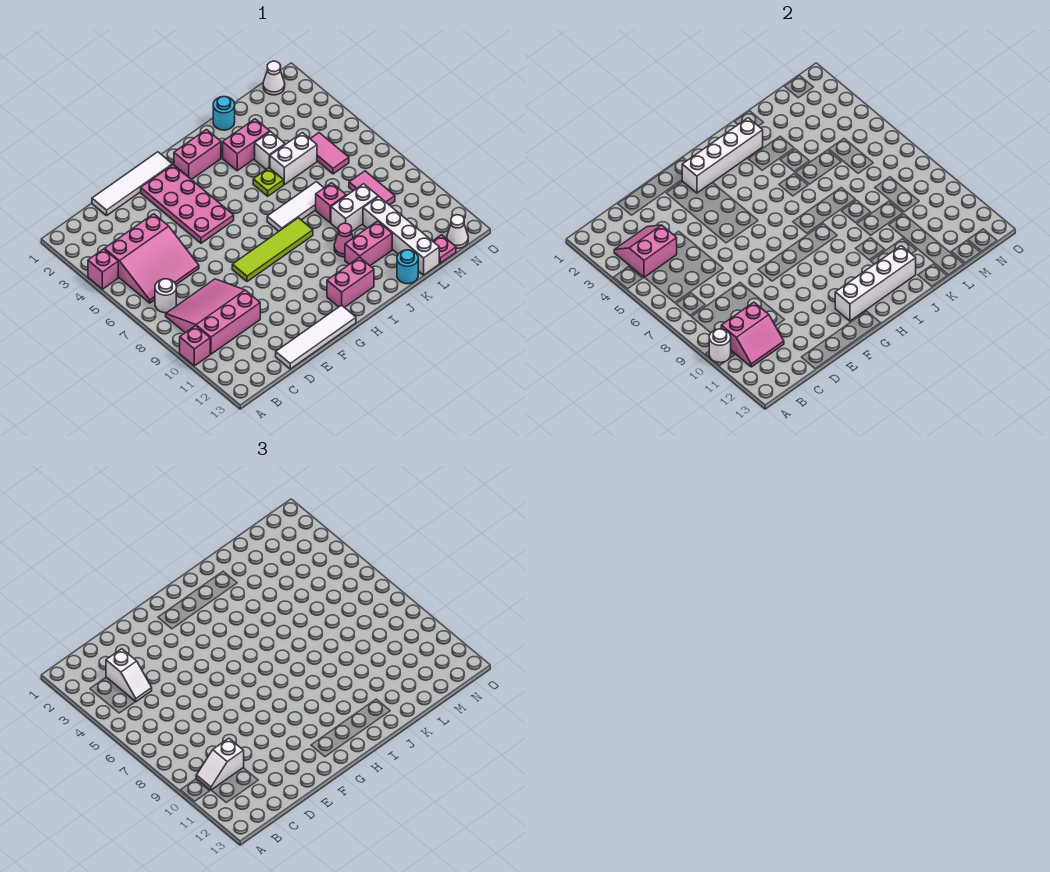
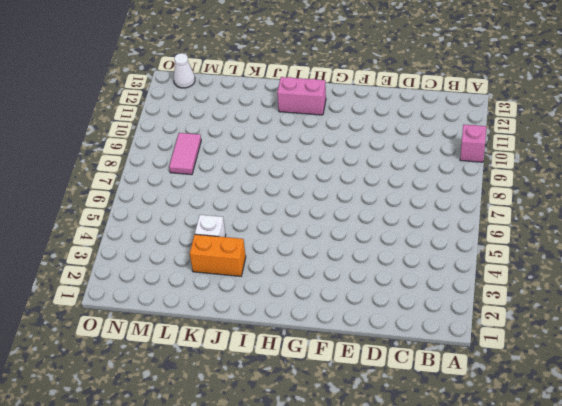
orange brick J3:K3 level 1 -> pink brick J3:K3 level 1
none -> pink brick A4 level 1
none -> pink slope B4:D6 level 1 top 4
none -> white round brick B7 level 1
none -> pink slope B8:D10 level 1 top 10

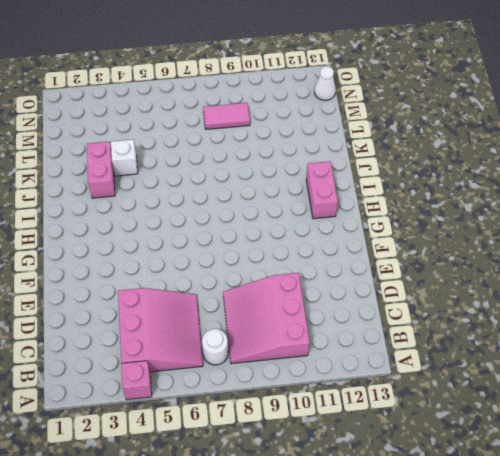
none -> pink brick A10 level 1
none -> white tile D1:G1 level 1
none -> white tile D13:G13 level 1
none -> pink plate F2:G5 level 1

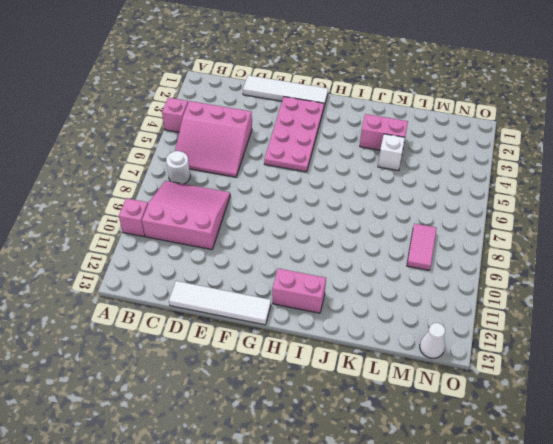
none -> lime tile F8:I8 level 1
none -> pink brick H2:I2 level 1
none -> white tile I7:K7 level 1
none -> lime plate J5 level 1

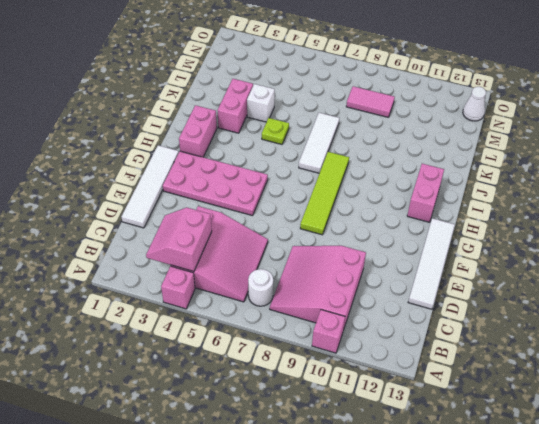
none -> pink cone J10 level 1
none -> pink brick J11:K11 level 1
none -> cyan round brick K1 level 1
none -> white brick K5:L5 level 1

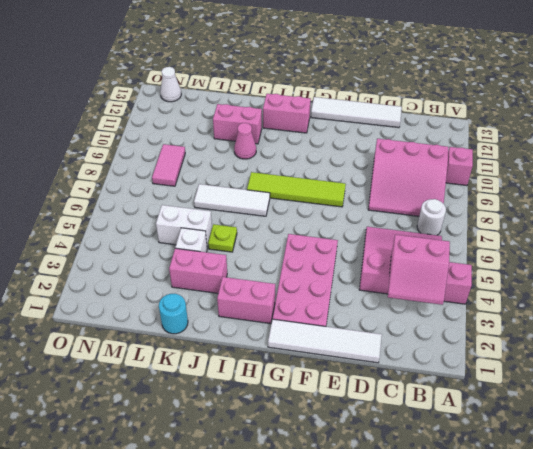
none -> pink brick K8 level 1
none -> white brick K9:L9 level 1
none -> cyan round brick K13 level 1
none -> white brick L10:L13 level 1

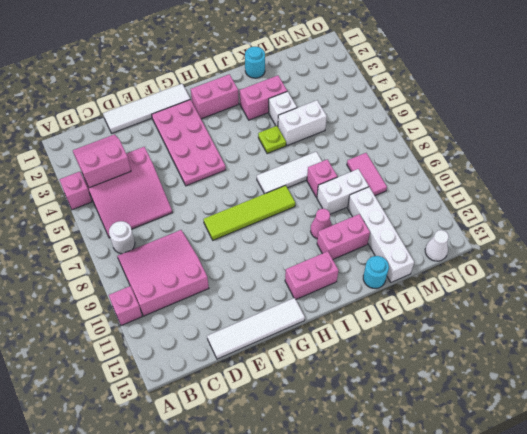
none -> pink tile M5:M6 level 1
none -> pink plate M13 level 1
none -> white cone N1 level 1
none -> white round brick A10 level 2

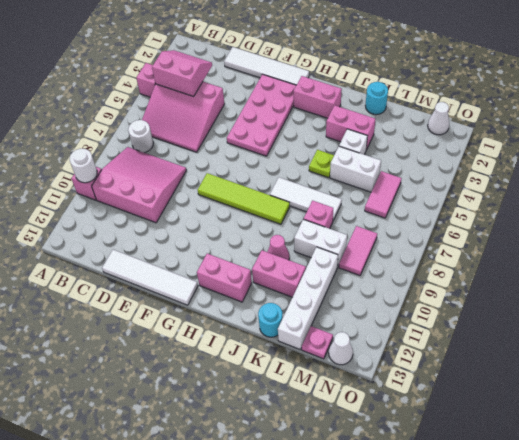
none -> pink slope B10:C11 level 2 top 10
none -> white brick G2:J2 level 2
none -> white brick G12:J12 level 2
none -> white slope B10:C10 level 3 top C

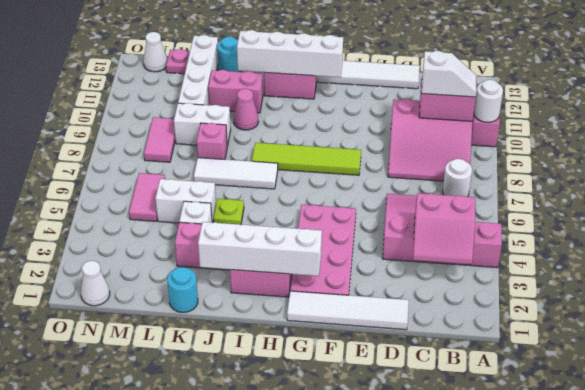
none -> white slope C3:C4 level 3 top 3

